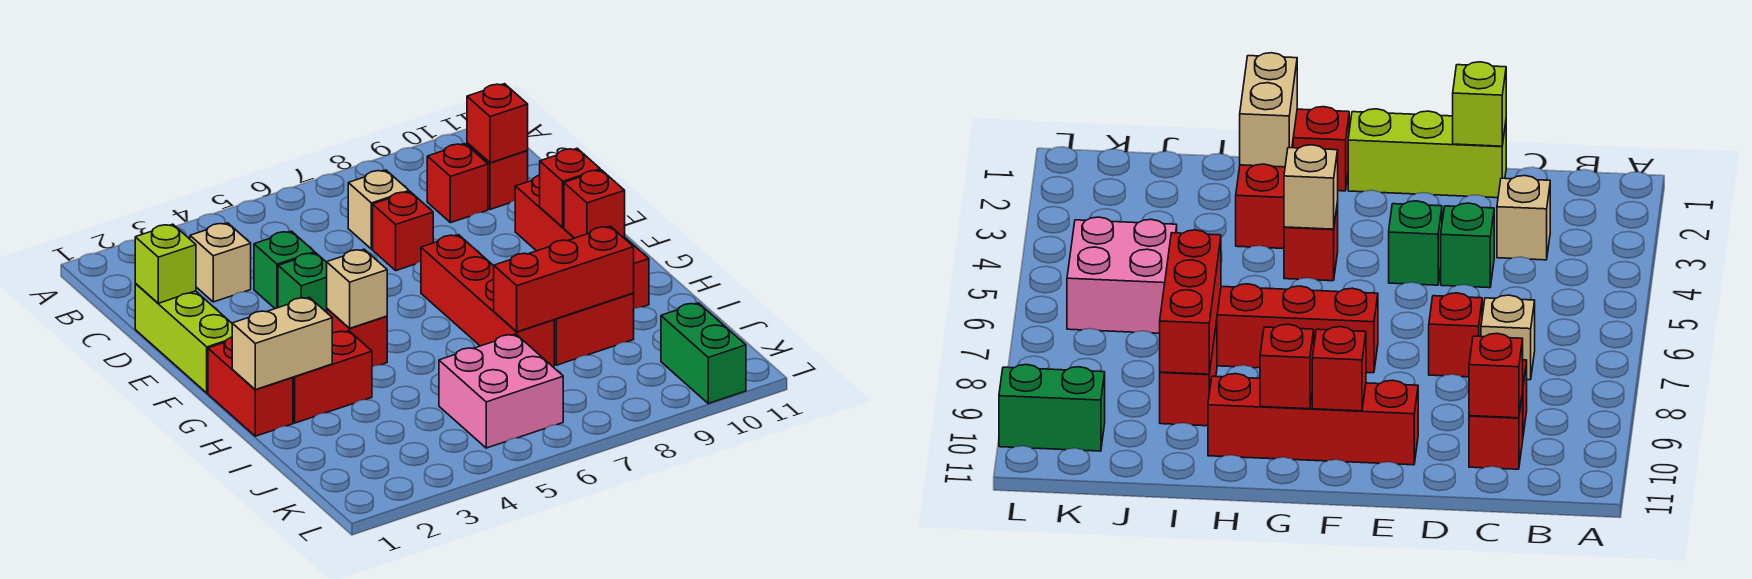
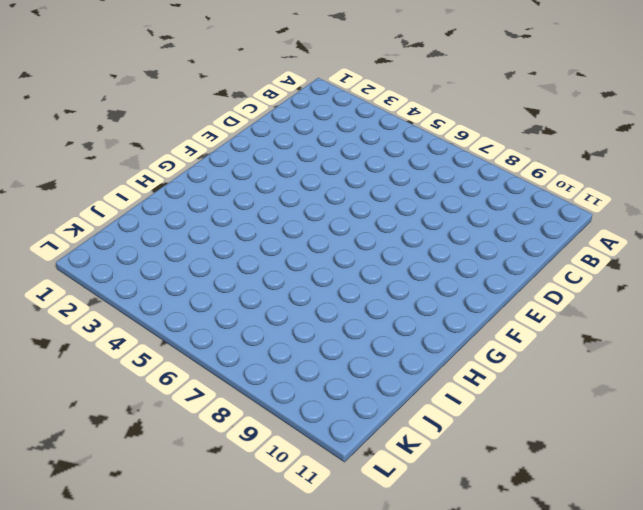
none -> tan brick C3 level 1
none -> tan brick C7 level 1
none -> red brick C9 level 1

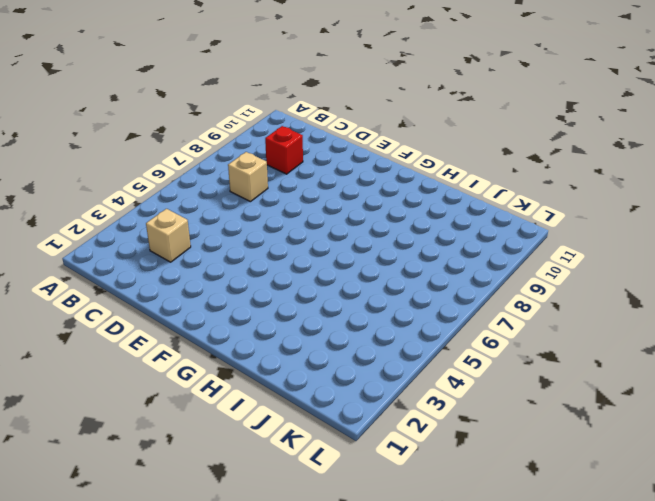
none -> red brick C10 level 1
none -> lime brick D1:F1 level 1
none -> green brick D4 level 1

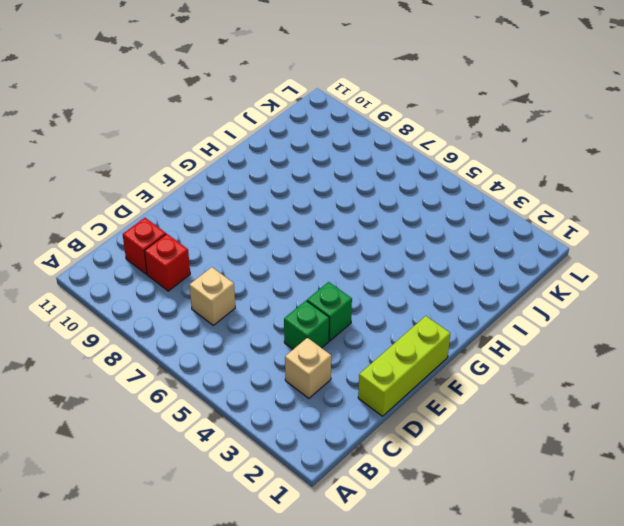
none -> red brick D7 level 1
none -> red brick E10:H10 level 1
none -> red brick F7:I7 level 1

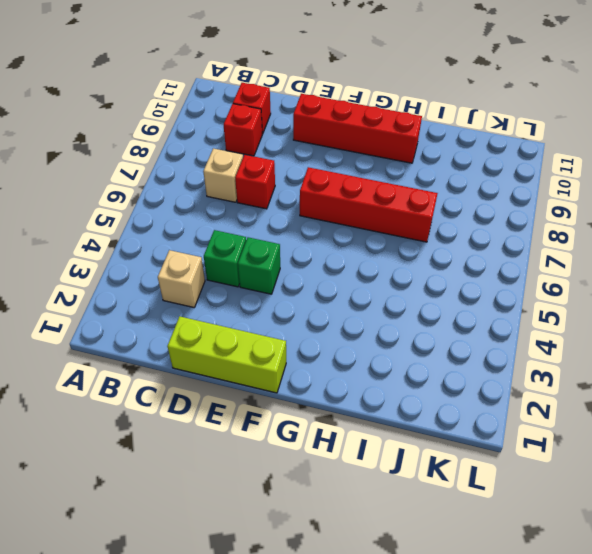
none -> red brick G1:H1 level 1
none -> red brick G4 level 1
none -> red brick H2:H3 level 1

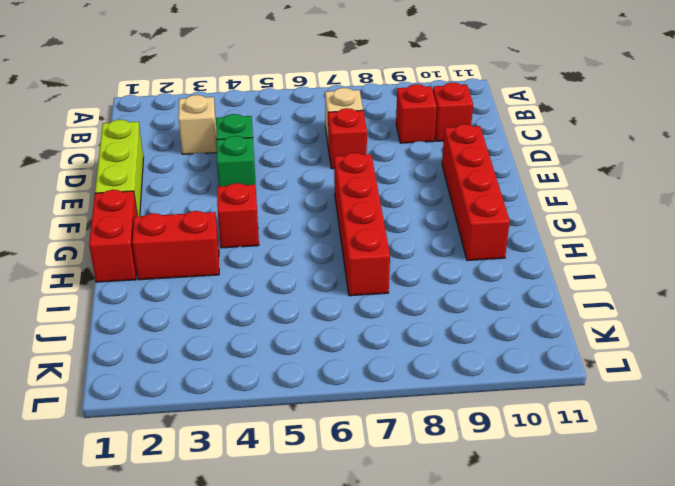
none -> red brick I8:I9 level 1
none -> pink brick J5:K6 level 1
none -> green brick K10:L10 level 1

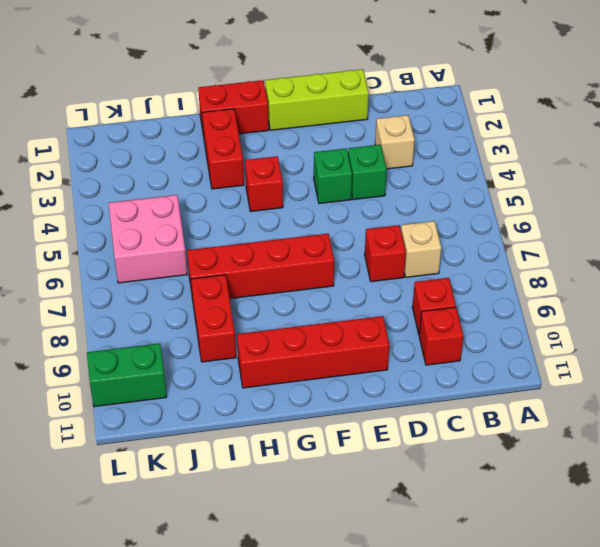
none -> red brick C10 level 2
none -> lime brick D1 level 2
none -> red brick F10 level 2

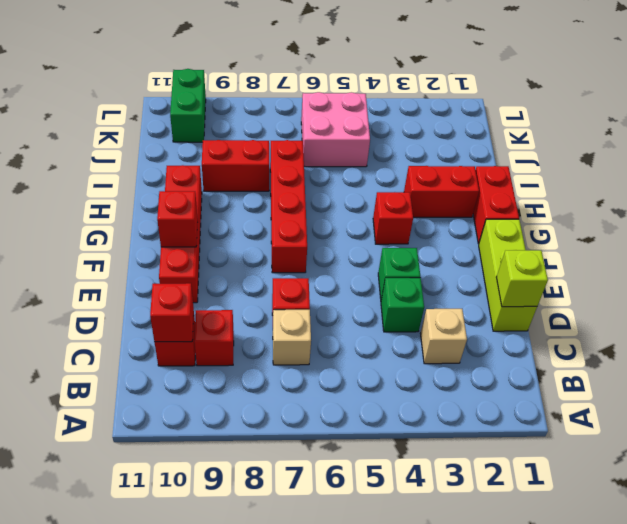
none -> tan brick G4 level 2
none -> red brick G10 level 2
none -> tan brick H1:H2 level 2

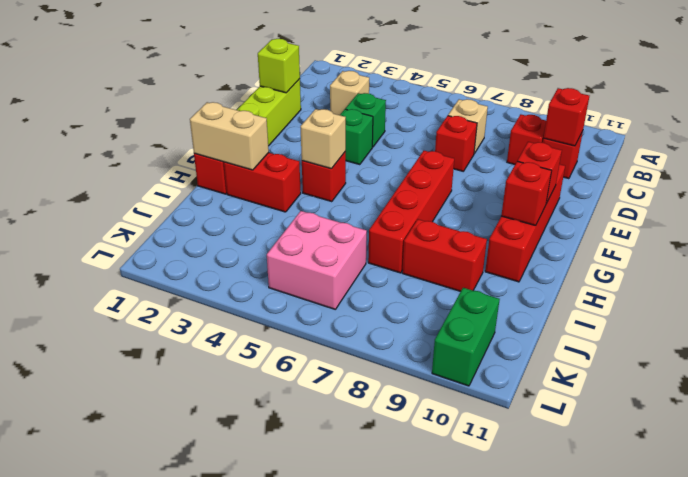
none -> red brick I7:I9 level 2

